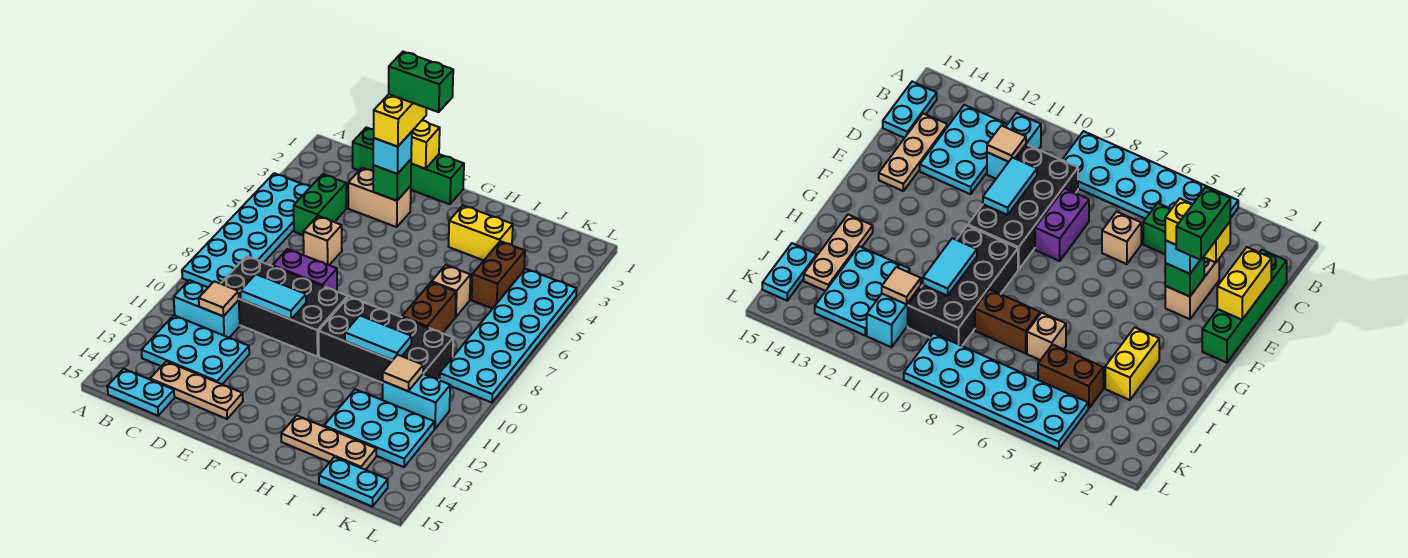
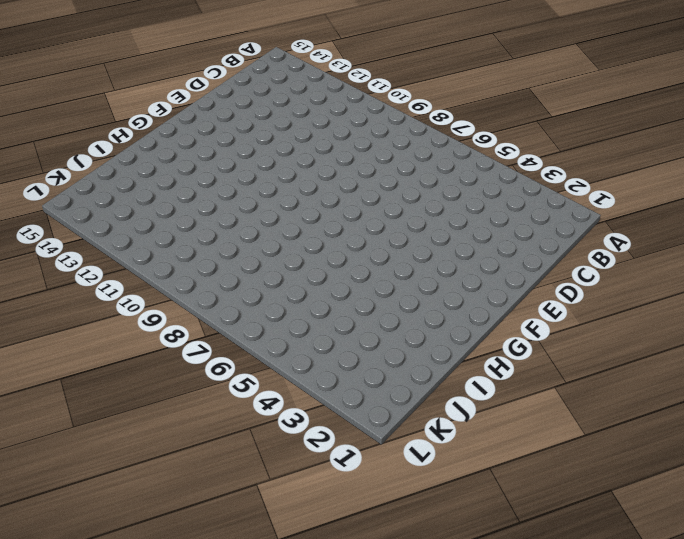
none -> cyan plate A4:B9 level 1
none -> cyan brick B11:C11 level 1
none -> cyan plate B12:D13 level 1
none -> cyan plate B15:C15 level 1

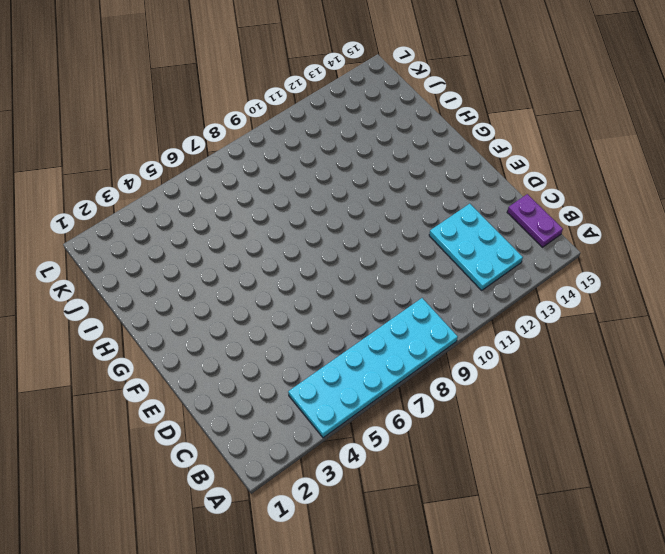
purple plate B15:C15 level 1 -> cyan plate B15:C15 level 1
none -> cyan brick B11:C11 level 1
none -> green brick C1:F1 level 1
none -> green brick C4:C5 level 1
none -> black brick C9:F10 level 1

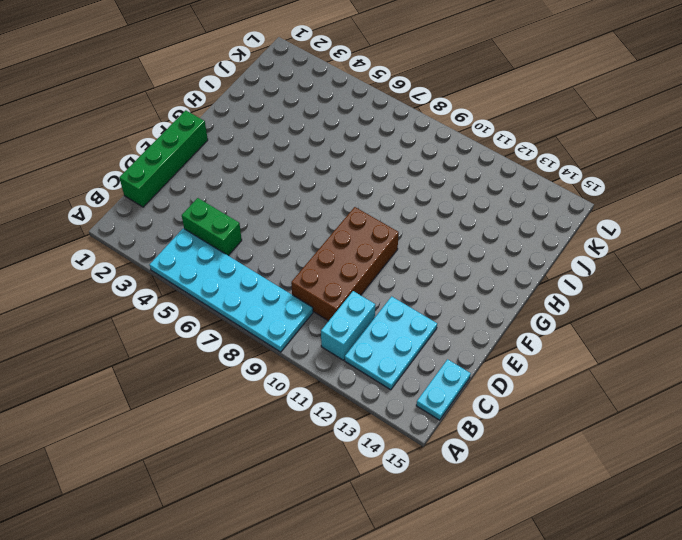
brown brick C9:F10 level 1 -> black brick C9:F10 level 1
none -> tan plate C14:E14 level 1
none -> tan brick D3:E3 level 1
none -> tan brick D6 level 1
none -> purple brick D8:E8 level 1

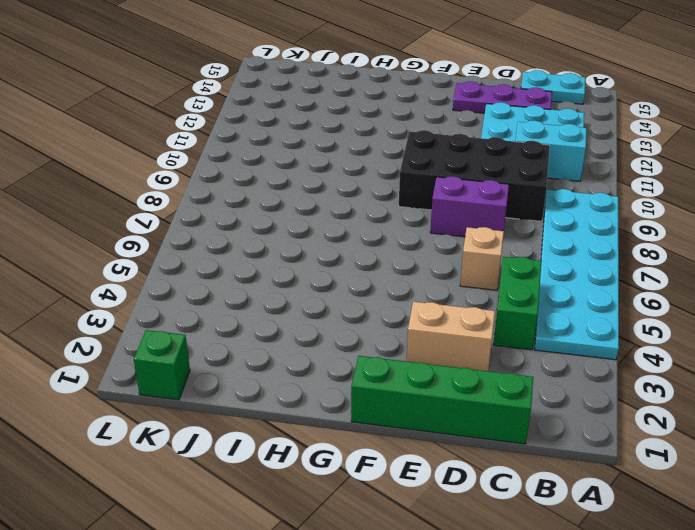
purple plate C14:E14 level 1 -> tan plate C14:E14 level 1
green brick K1 level 1 -> green brick E3 level 2
none -> black brick G9:J10 level 1
none -> yellow brick H3:I3 level 1
none -> tan plate H14:J14 level 1
none -> tan brick I6 level 1

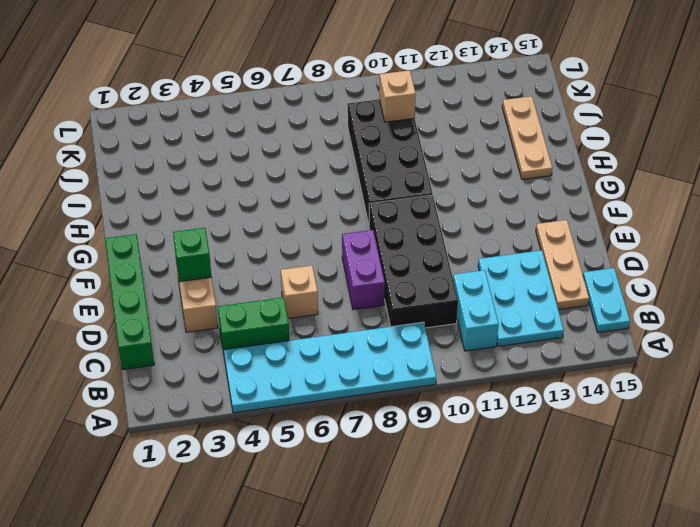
tan brick J10 level 2 -> tan brick I6 level 1
none -> yellow brick H3:I3 level 1
none -> brown brick I7:I8 level 1
none -> cyan plate I12:K13 level 1
none -> brown brick J4:J5 level 1

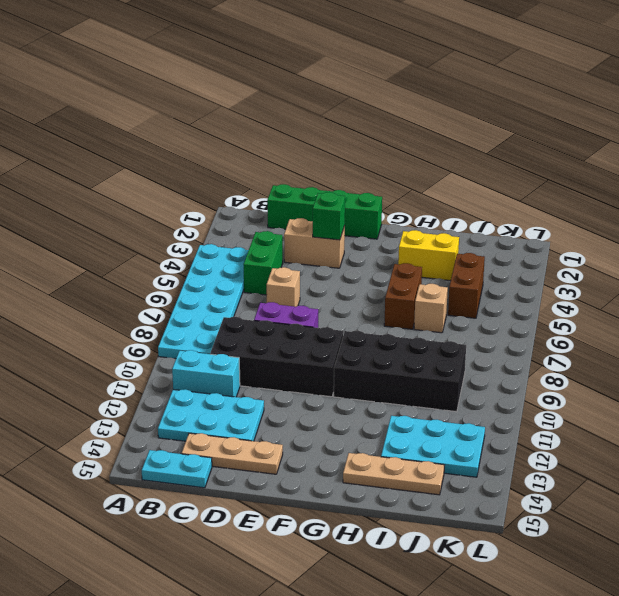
brown brick H5:H6 level 1 -> brown brick I7:I8 level 1
none -> cyan brick J11:K11 level 1
none -> cyan plate J15:K15 level 1
none -> cyan plate K4:L9 level 1
none -> tan tile C11 level 2

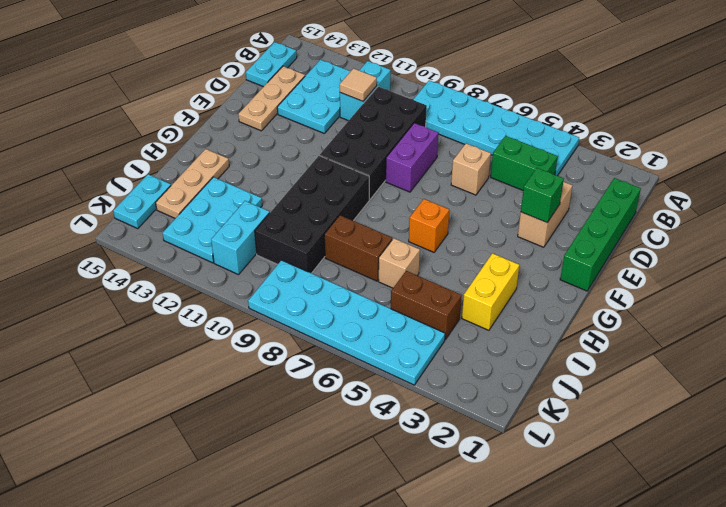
orange brick G6 level 1 -> none
none -> yellow brick D1:E1 level 2
none -> cyan tile D10:E10 level 2
none -> cyan tile H10:I10 level 2
none -> tan tile J11 level 2

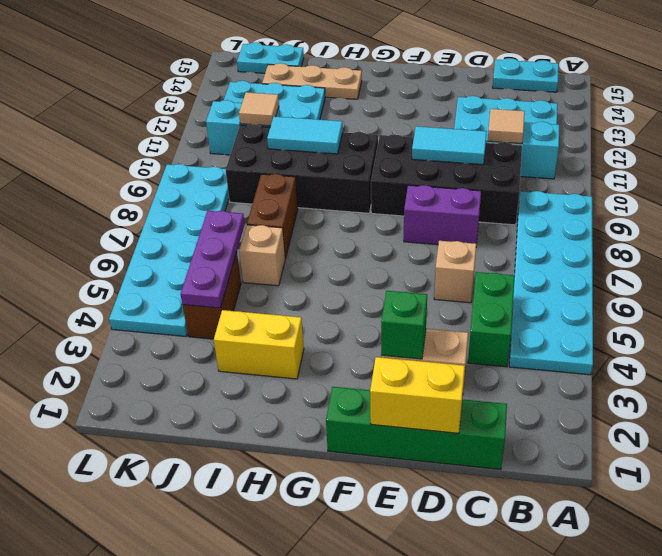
purple plate J4:J6 level 2 -> none
none -> tan plate C14:E14 level 1
none -> cyan brick E3 level 3
none -> yellow brick E2:E3 level 4
none -> green brick E2:F2 level 5

